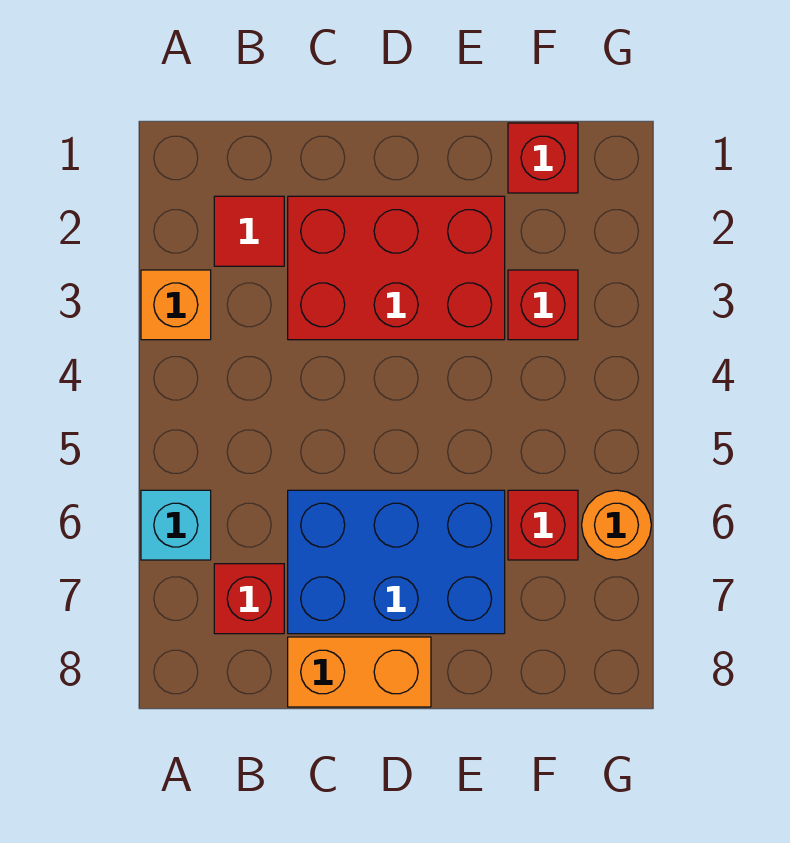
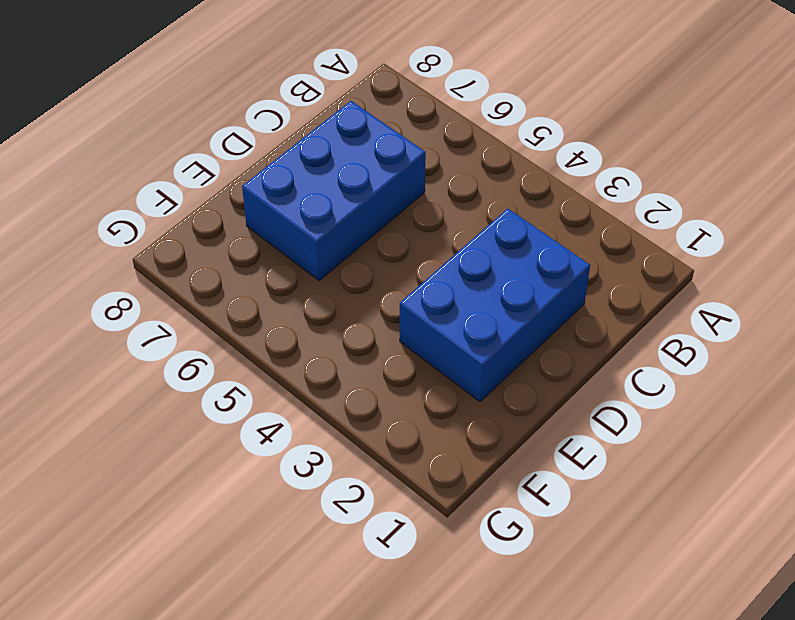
blue brick C2:E3 level 1 -> red brick C2:E3 level 1
none -> orange brick A3 level 1
none -> cyan brick A6 level 1

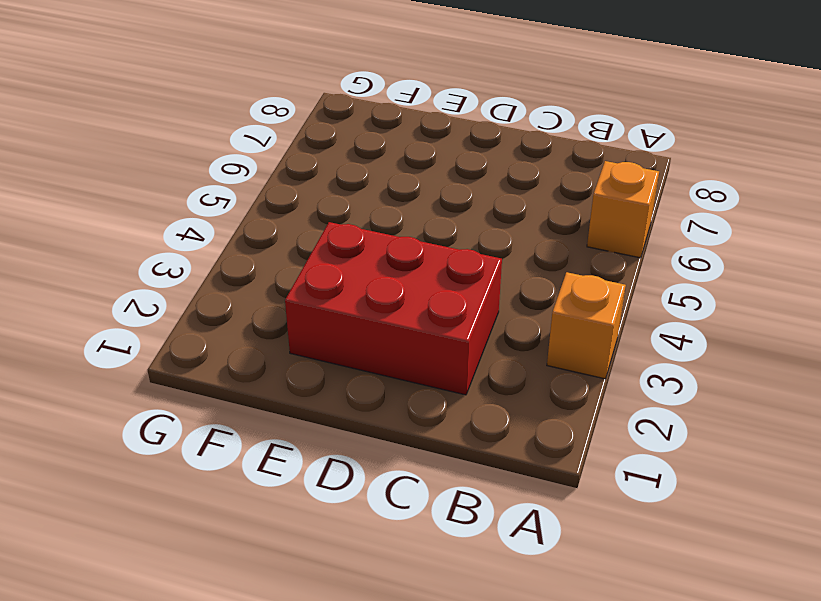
orange brick A6 level 1 -> cyan brick A6 level 1
none -> red tile B2 level 1
none -> red brick B7 level 1

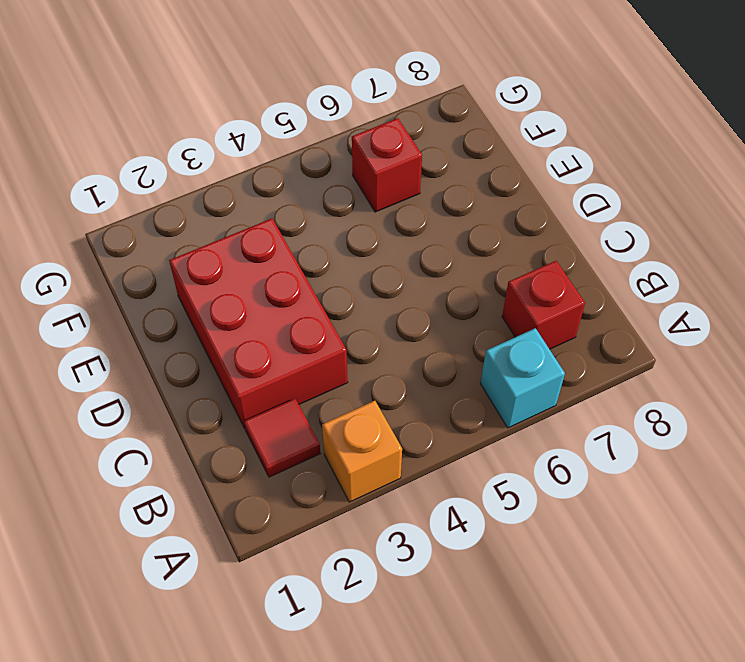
none -> blue brick C6:E7 level 1
none -> orange brick C8:D8 level 1

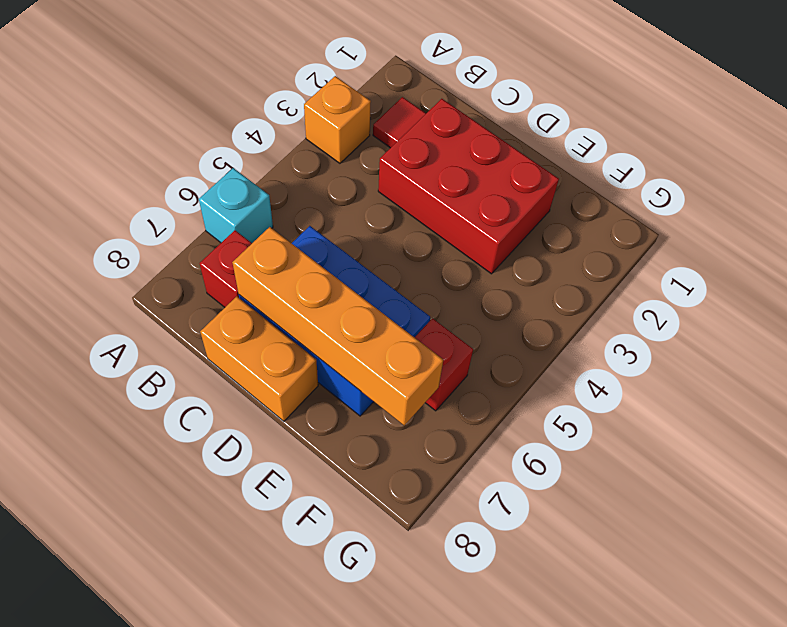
orange brick C7:F7 level 2 -> none
none -> red brick F1 level 1
none -> red brick F3 level 1

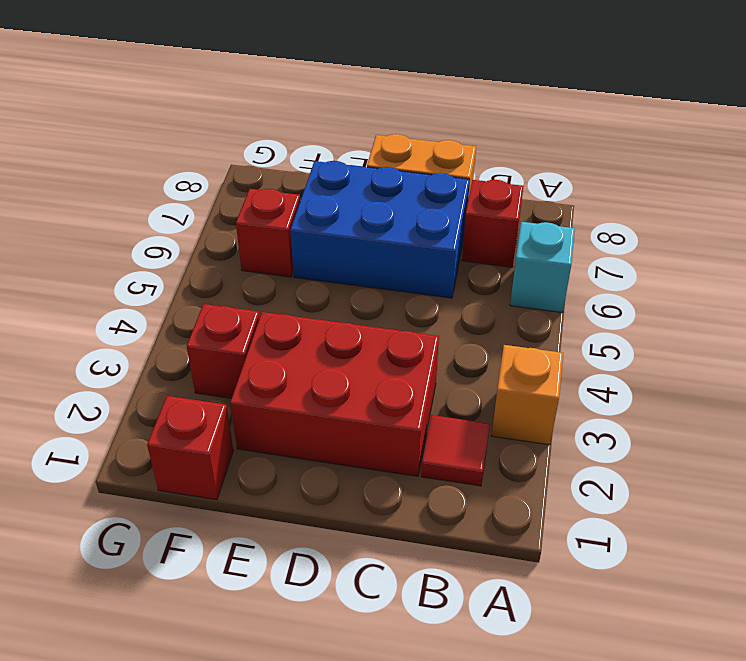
none -> orange round brick G6 level 1

